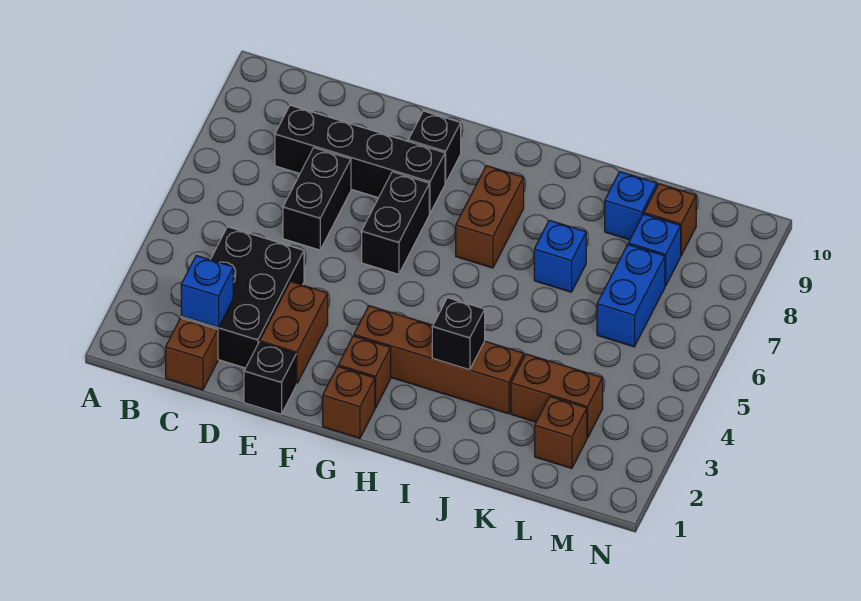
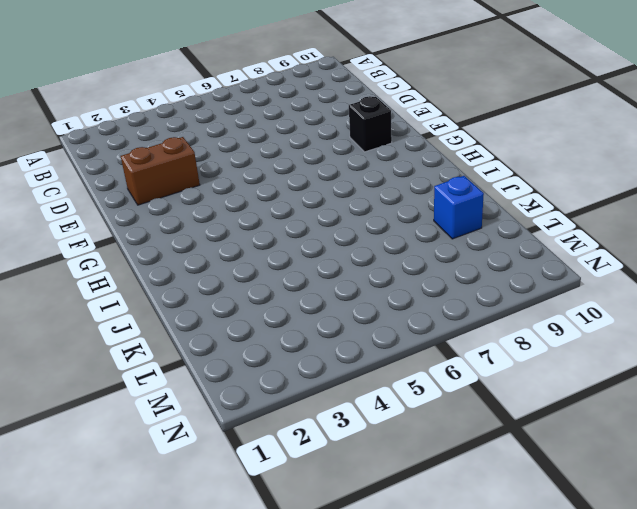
none -> brown brick C1 level 1
none -> black brick C2:D4 level 1
none -> black brick C8:F8 level 1

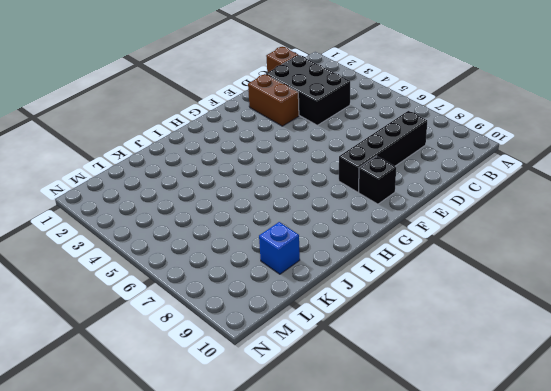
none -> black brick D6:D7 level 1
none -> black brick E1 level 1
none -> black brick F6:F7 level 1

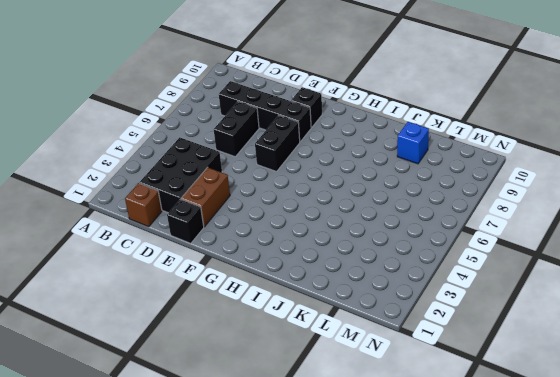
none -> brown brick G1 level 1
none -> brown brick G2 level 1
none -> brown brick G3:J3 level 1

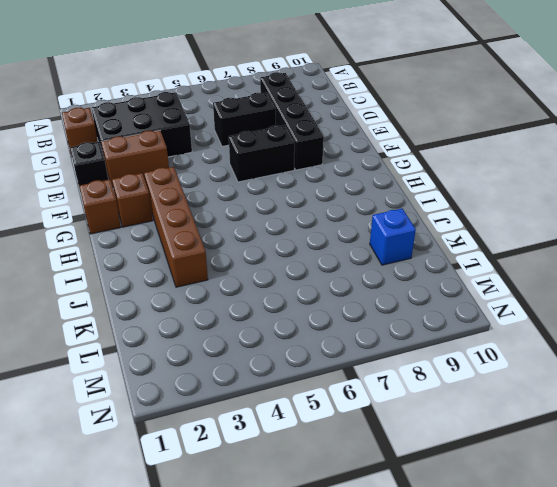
none -> black brick F9 level 1
none -> brown brick H7:H8 level 1
none -> blue brick J7 level 1

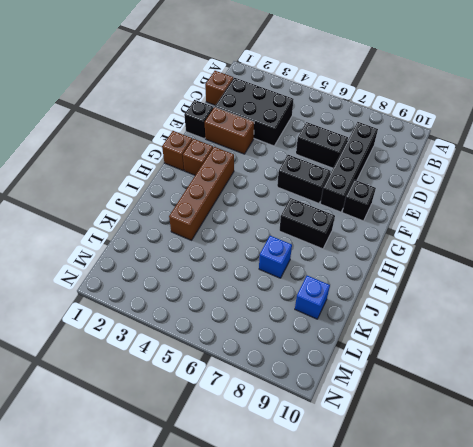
black brick H7:H8 level 1 -> brown brick H7:H8 level 1
none -> brown brick K3:L3 level 1
none -> brown brick L2 level 1
none -> blue brick L6:L7 level 1

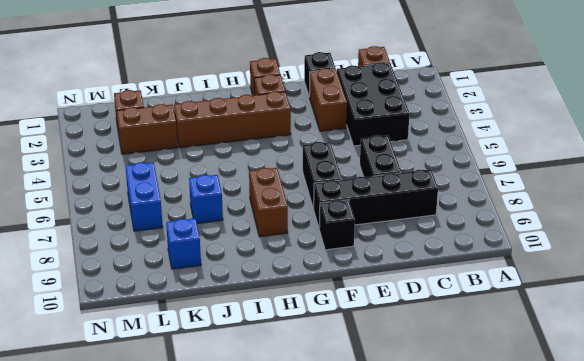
none -> blue brick L8 level 1
none -> brown brick L9 level 1
none -> blue brick C2 level 2

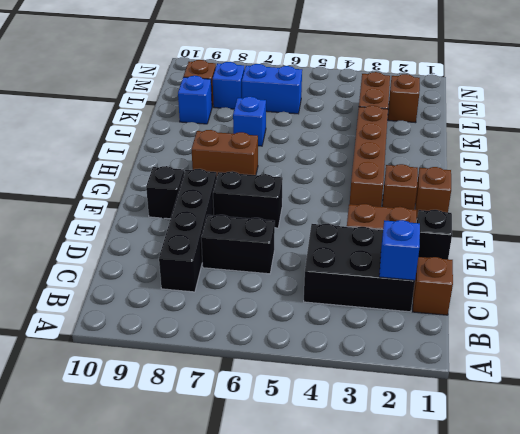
none -> black brick I3 level 2

